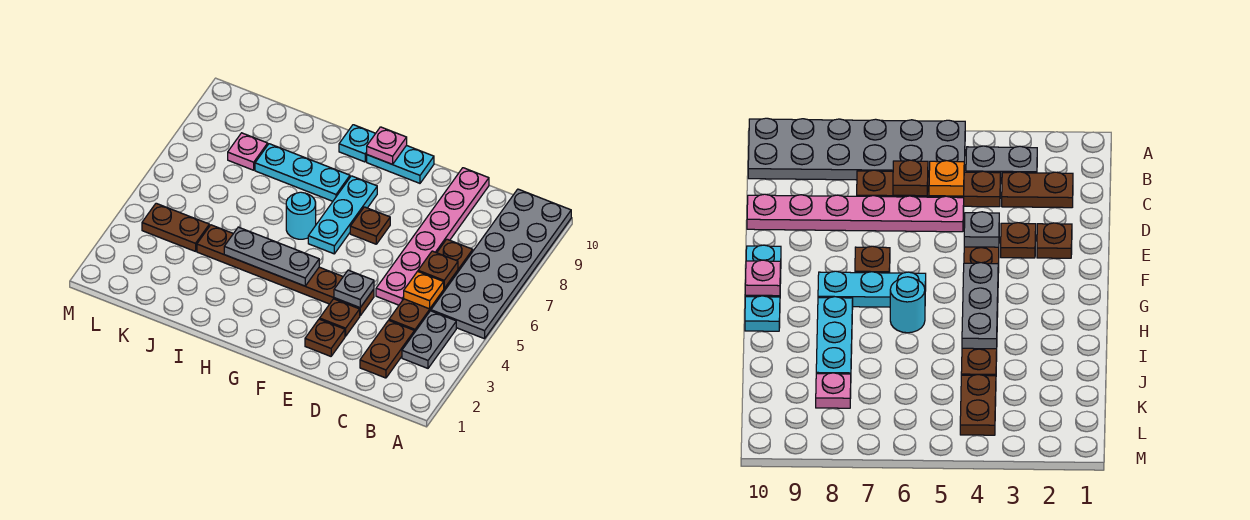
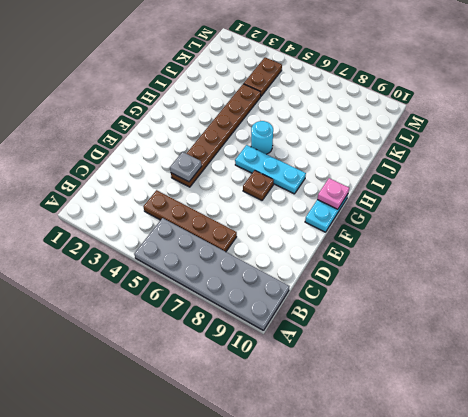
none -> grey plate B3:B4 level 1
none -> brown plate C2:C3 level 1
none -> pink plate D5:D10 level 1

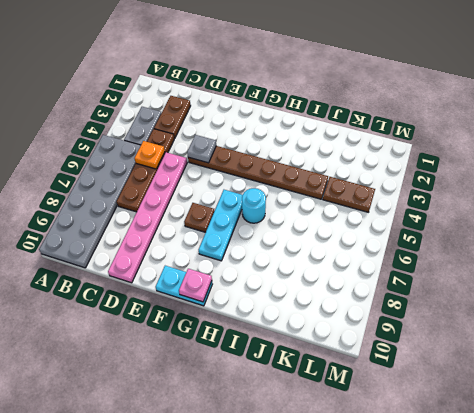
none -> brown plate E2 level 1
none -> brown plate E3 level 1
none -> cyan plate H8:J8 level 1

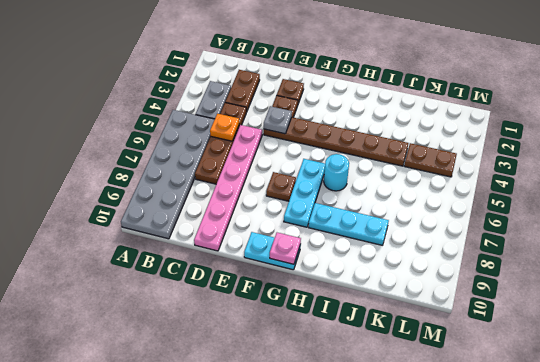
none -> cyan plate H10 level 1
none -> pink plate K8 level 1
none -> brown plate C6 level 2

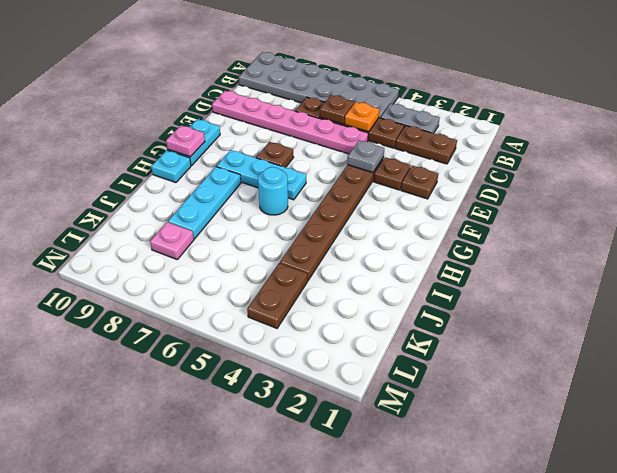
none -> grey plate G4:I4 level 2

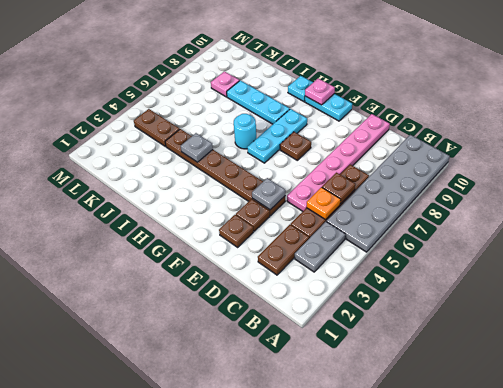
grey plate I4 level 2 -> grey plate G4:I4 level 2

